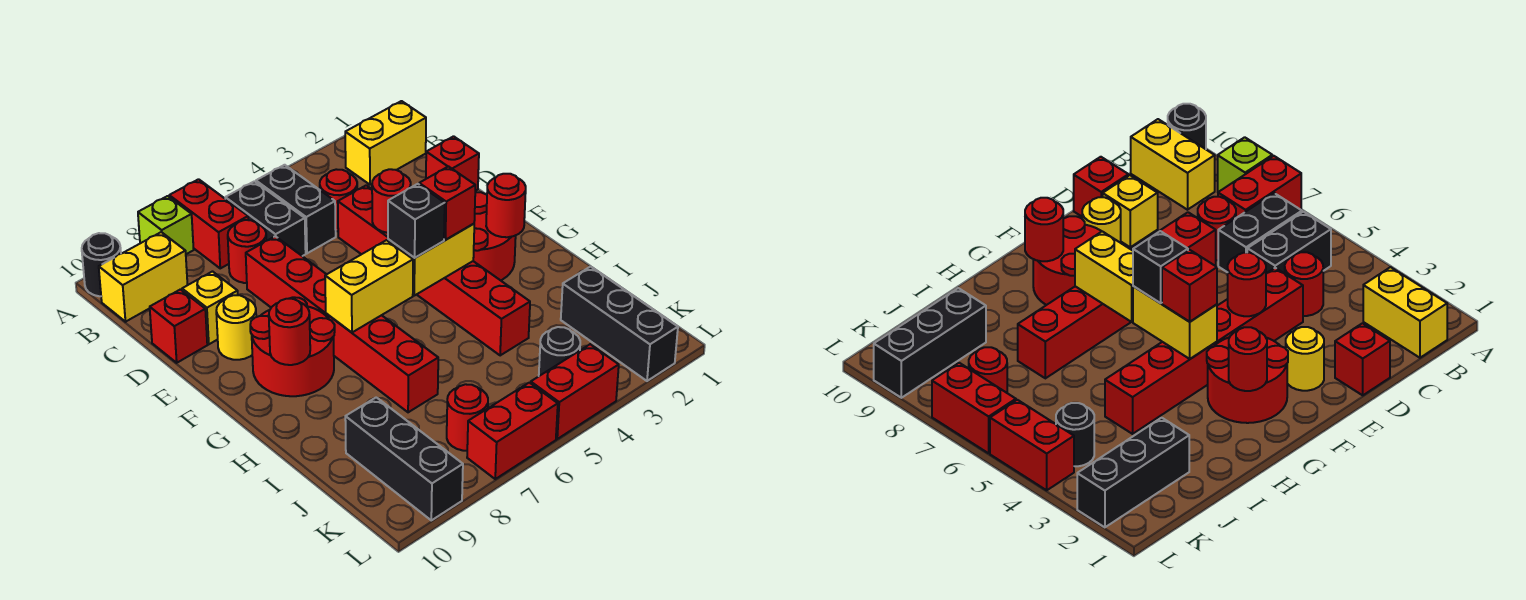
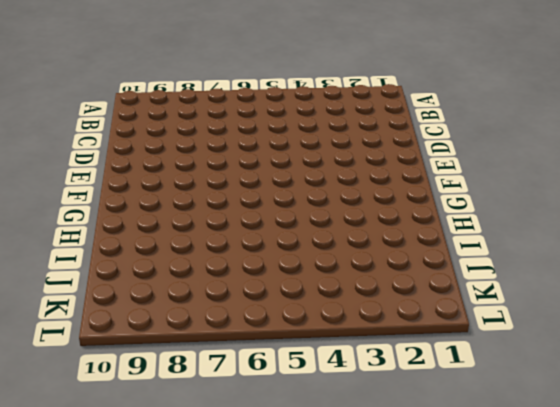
none -> red brick A7:B7 level 1
none -> lime brick A8 level 1
none -> black round brick A10 level 1
none -> yellow brick B1:B2 level 1

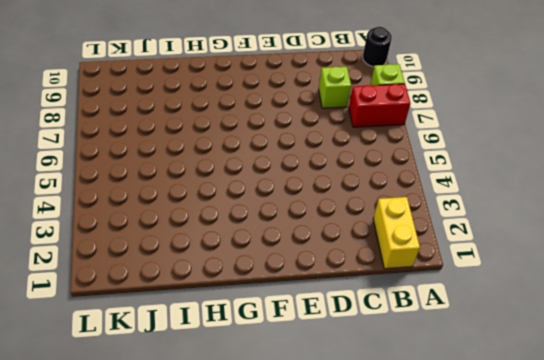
lime brick C8 level 1 -> none
none -> black brick B5:C5 level 1
none -> black brick B6:C6 level 1
none -> yellow brick B9:B10 level 1
none -> red round brick C4 level 1

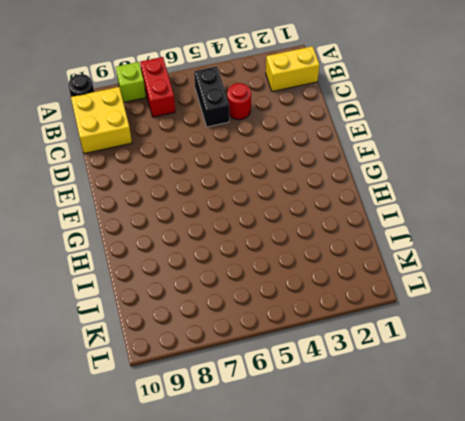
yellow brick B9:C10 level 1 -> yellow brick B9:B10 level 1
none -> black brick B6:C6 level 1
none -> red round brick C7 level 1
none -> red brick D1 level 1
none -> red brick D4:I4 level 1

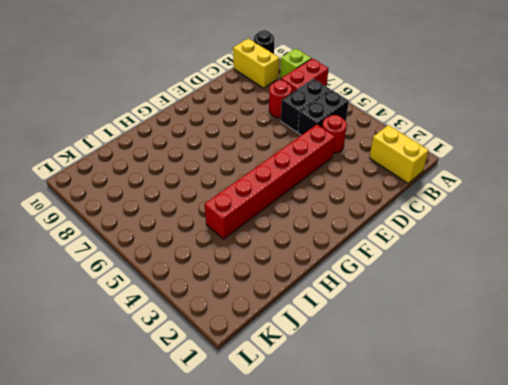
none -> red brick D1 level 1
none -> red brick D7:I7 level 1
none -> yellow brick D9 level 1
none -> red brick D10 level 1

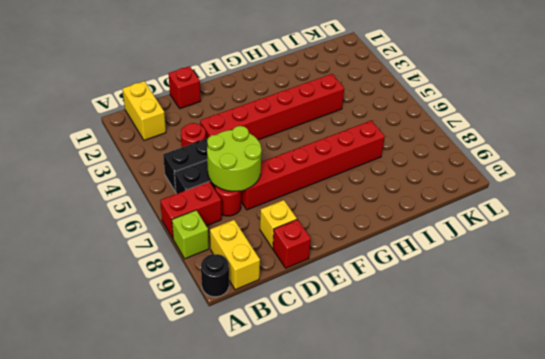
lime round brick C6:D7 level 2 -> none
none -> yellow round brick E2 level 1
none -> yellow round brick E9 level 1
none -> red round brick F2:G3 level 1
none -> red round brick F8:G9 level 1

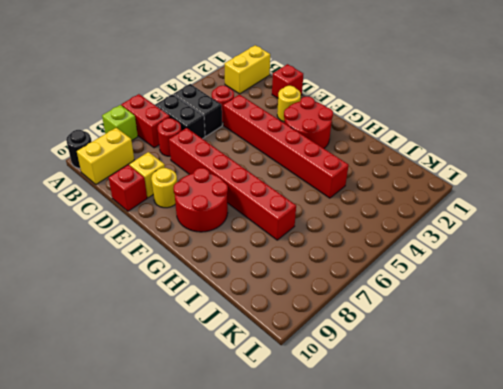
none -> black brick J2:L2 level 1
none -> black brick J9:L9 level 1
none -> black round brick K4 level 1
none -> red round brick K7 level 1

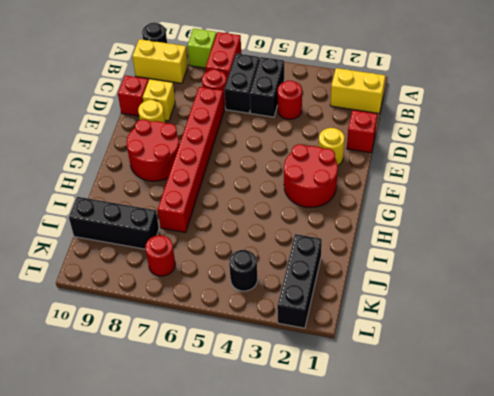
black brick J8:J10 level 1 -> black brick J9:L9 level 1
none -> red brick D4:I4 level 1
none -> red brick L4:L5 level 1
none -> red brick L6:L7 level 1
none -> red round brick E4 level 2

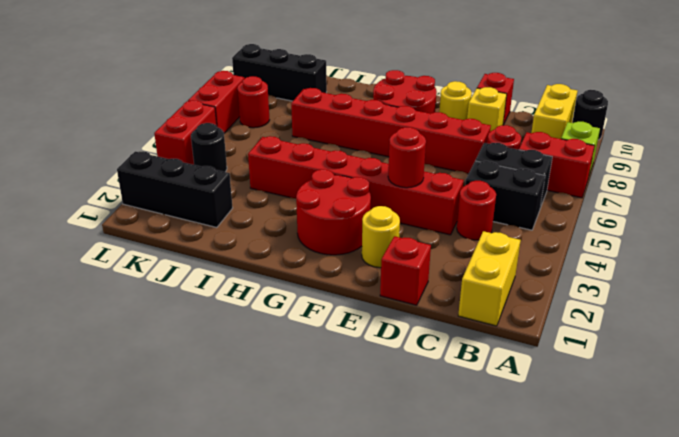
none -> red round brick G2 level 2
none -> yellow brick G4:G5 level 2
none -> yellow brick G6:G7 level 2
none -> red round brick G9 level 2

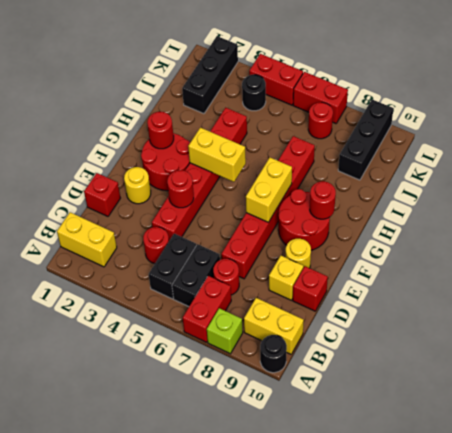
yellow brick F7:G7 level 2 -> yellow brick G6:G7 level 2
none -> red brick G4 level 3
none -> black brick G5 level 3

